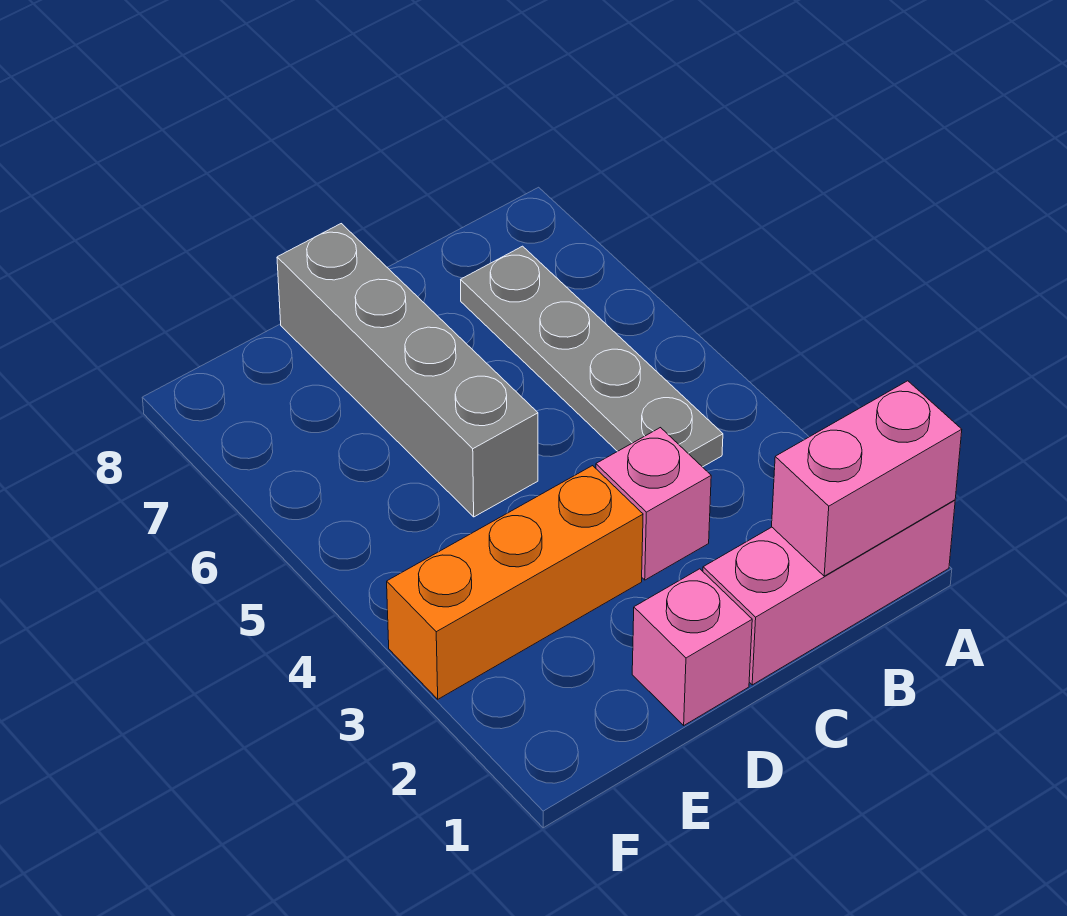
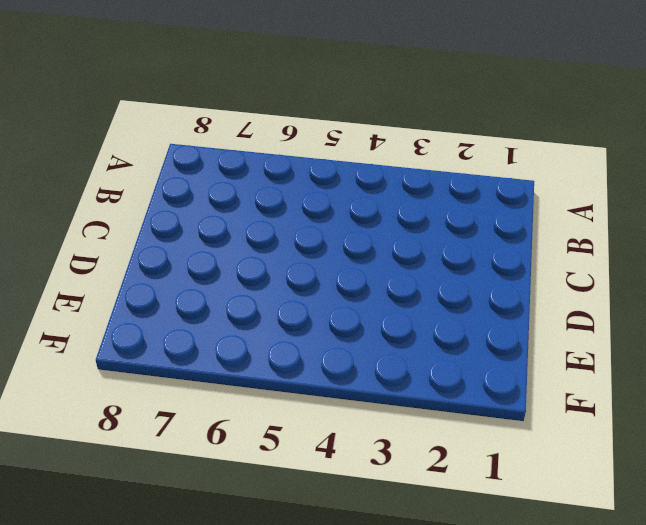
none -> pink brick A1:C1 level 1
none -> grey plate B4:B7 level 1

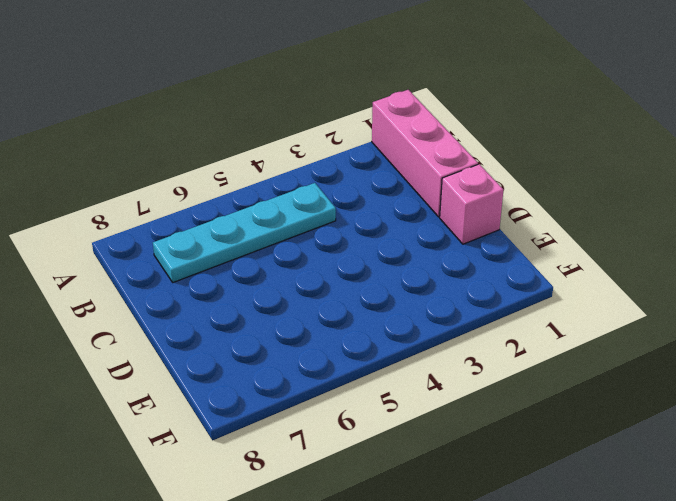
cyan plate B4:B7 level 1 -> grey plate B4:B7 level 1
none -> pink brick C3 level 1
none -> orange brick D3:F3 level 1

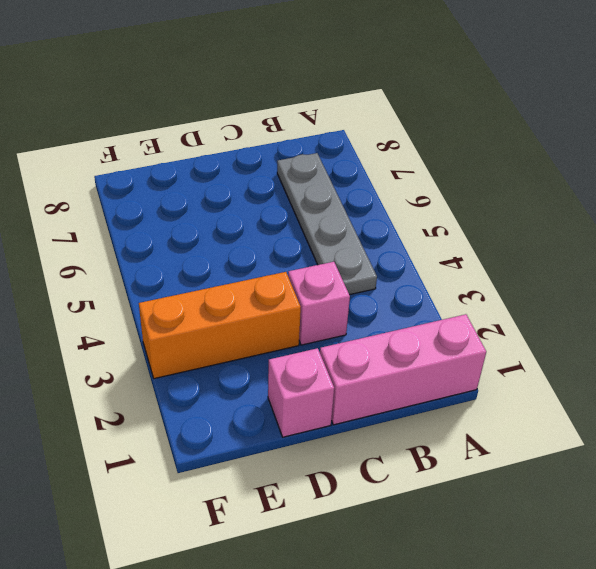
none -> grey brick D5:D8 level 1
none -> pink brick A1:B1 level 2

